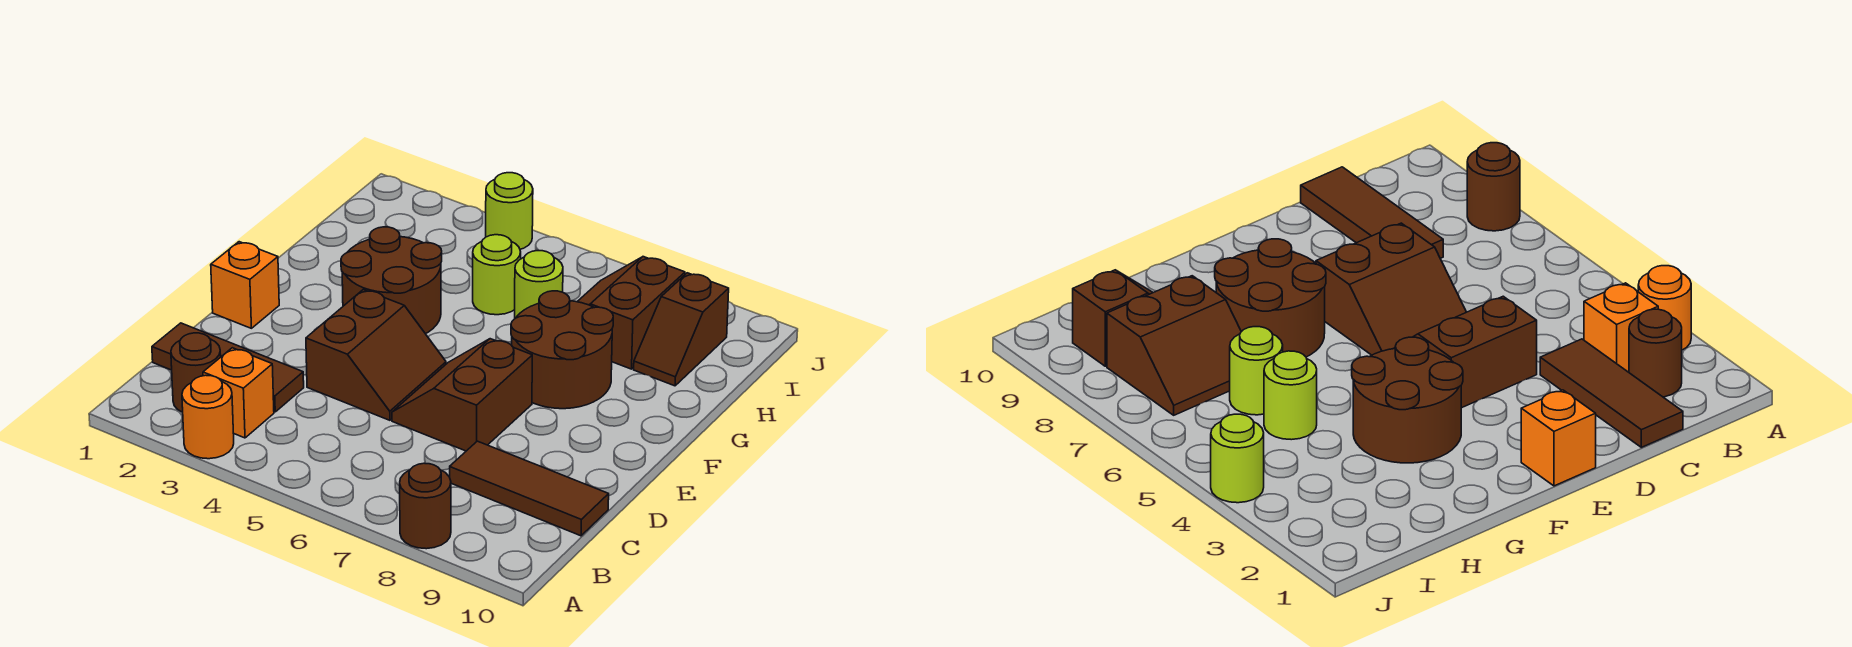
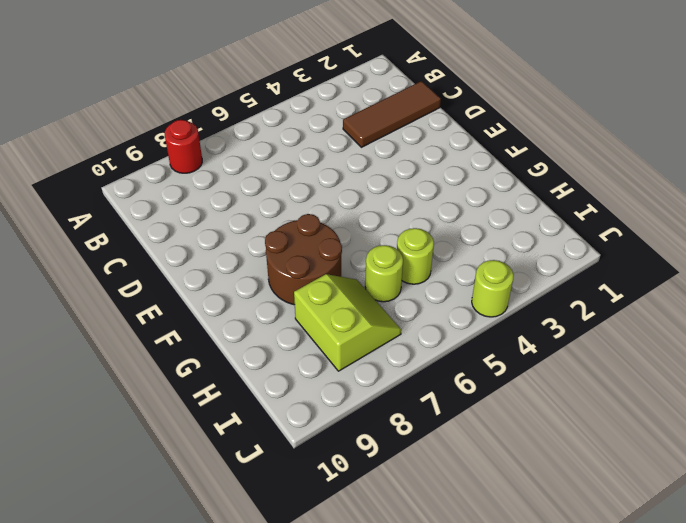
red round brick A8 level 1 -> brown round brick A8 level 1
lime slope H7:I8 level 1 top 8 -> brown slope H7:I8 level 1 top 8
none -> orange round brick A3 level 1
none -> brown round brick B2 level 1
none -> orange brick B3 level 1

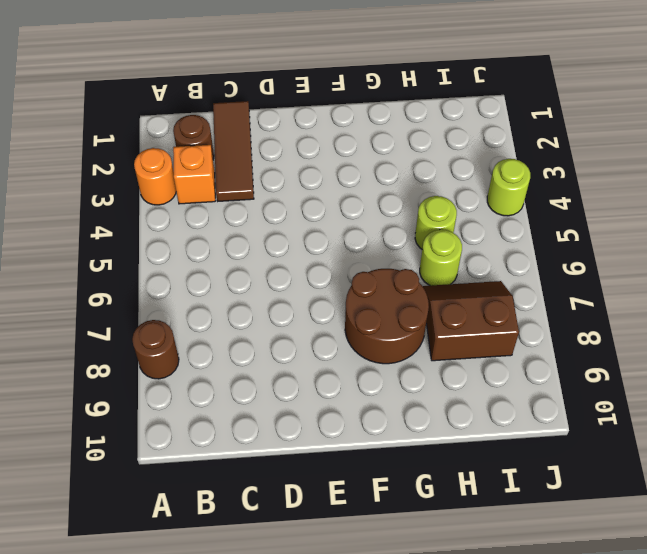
none -> brown tile C8:C10 level 1
none -> brown slope D4:E5 level 1 top 4
none -> brown slope D6:E7 level 1 top 7

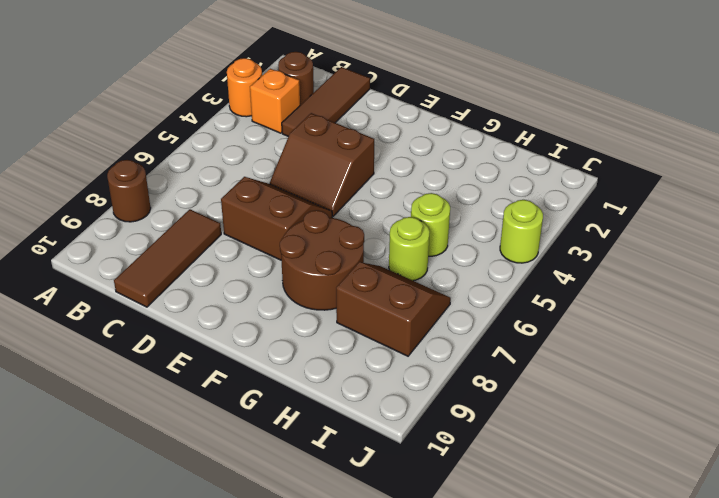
none -> orange brick E1 level 1
none -> brown round brick F3:G4 level 1
none -> brown slope H9:I9 level 1 top I

